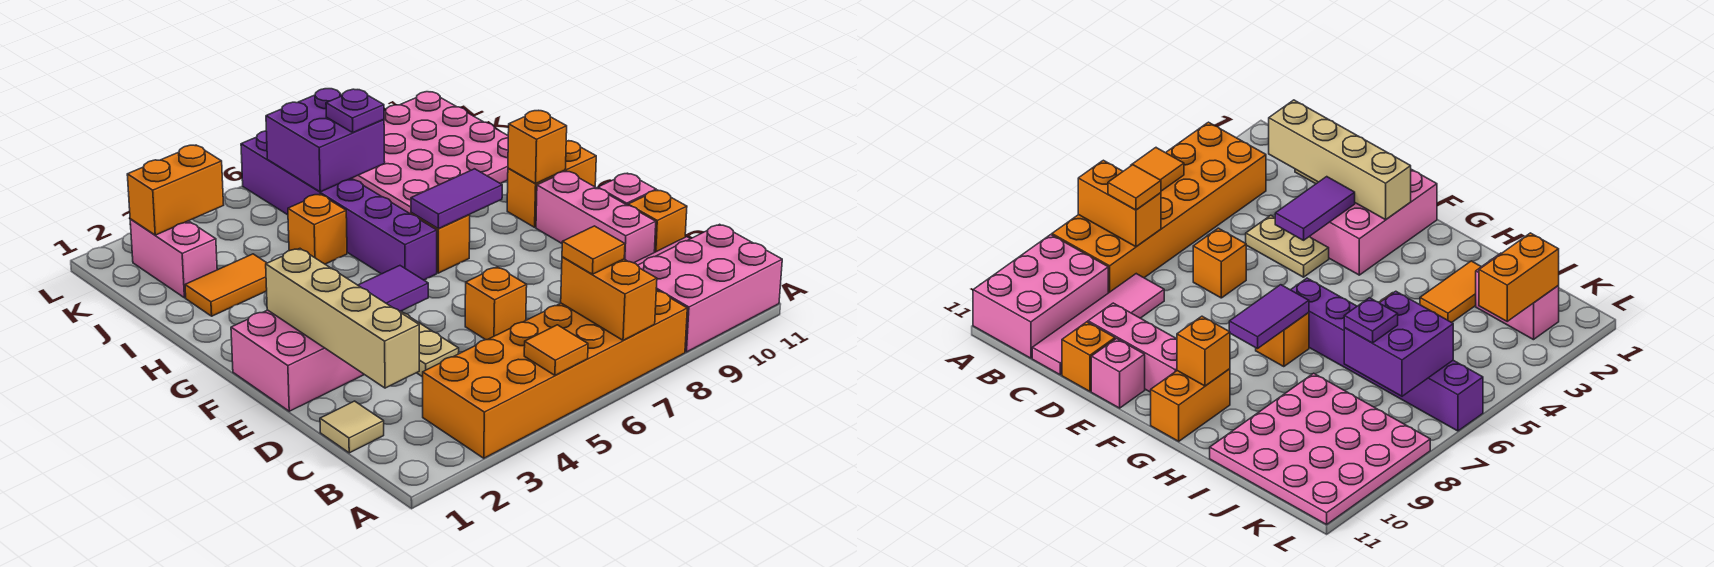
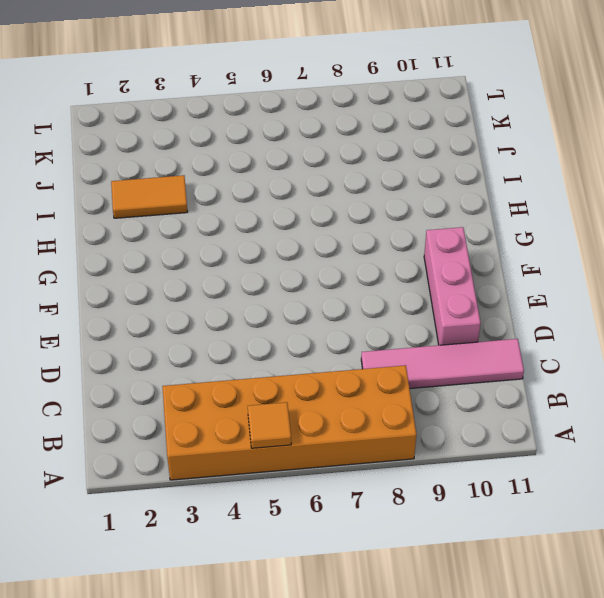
none -> pink brick A9:B11 level 1
none -> tan tile C1 level 1
none -> tan plate D4:E4 level 1

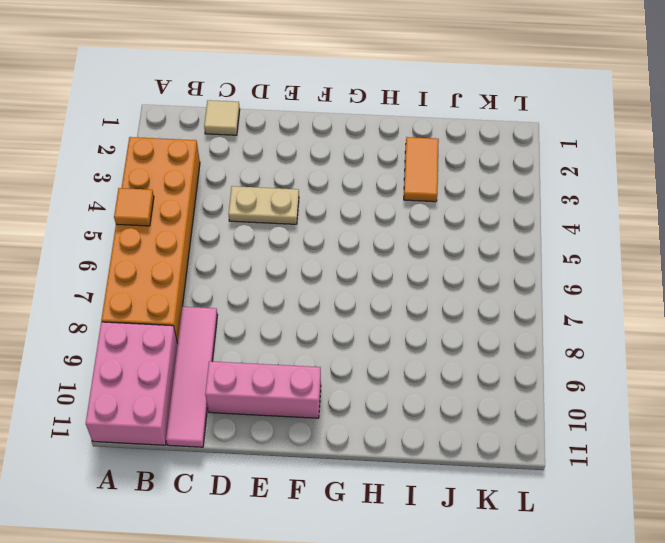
none -> orange brick D6 level 1
none -> orange brick D11 level 1
none -> pink brick E1:F3 level 1

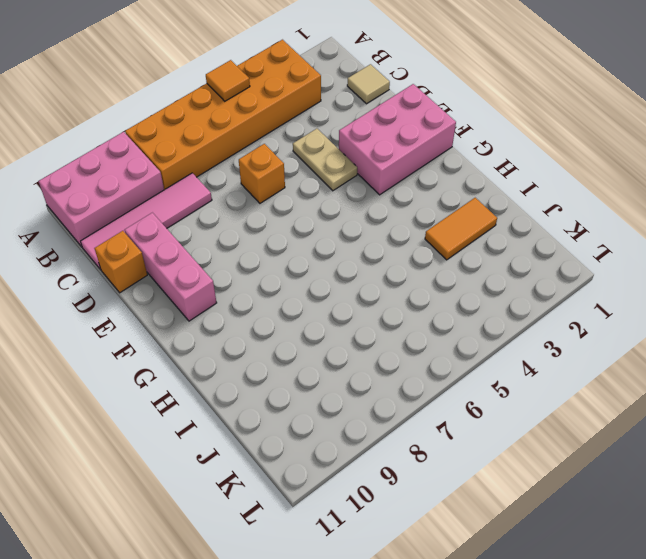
none -> pink brick E11 level 1
none -> purple brick G6:L6 level 1
none -> orange brick G7 level 1

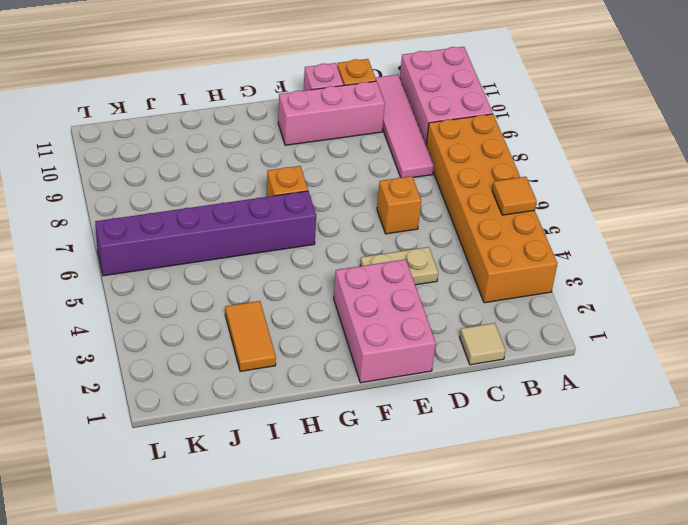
none -> orange brick G10:G11 level 1
none -> orange brick I5 level 1
none -> pink plate I8:L11 level 1

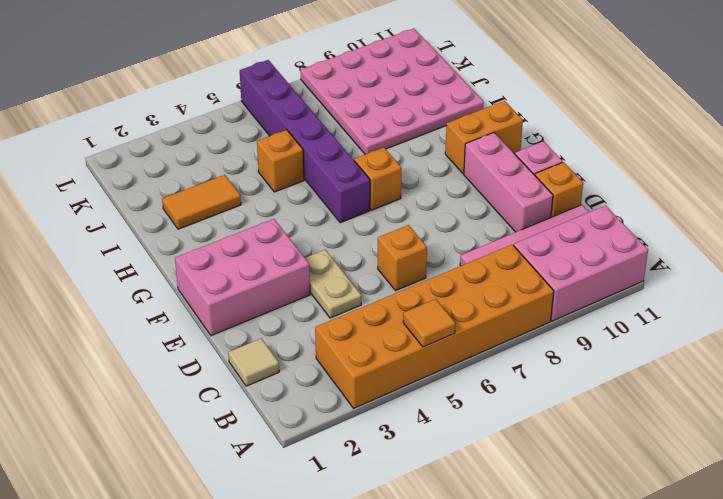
none -> pink brick J2:K2 level 1
none -> orange brick A7:B7 level 2
none -> tan brick C2:F2 level 2

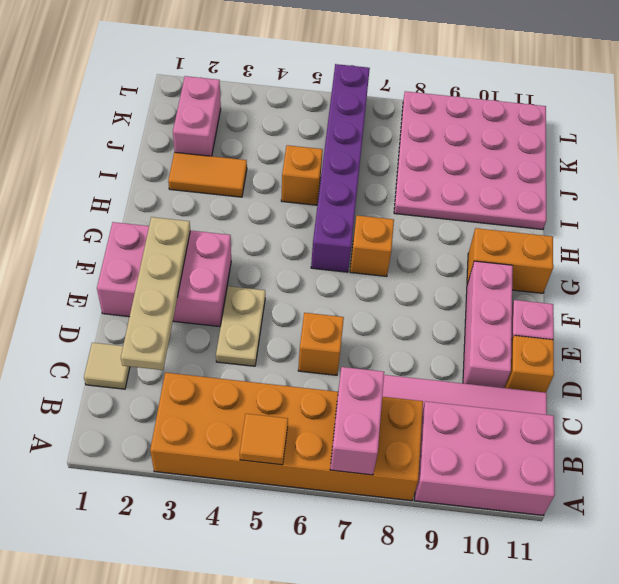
pink brick A7:B7 level 2 -> orange brick A7:B7 level 2
tan plate C2:F2 level 2 -> tan brick C2:F2 level 2
none -> purple tile E3:E4 level 2
none -> purple tile G7:G8 level 2
none -> orange brick G10 level 2

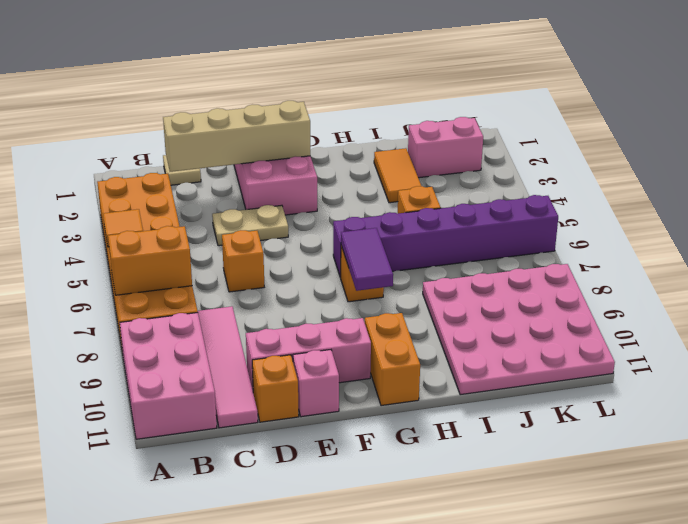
none -> purple tile E3:E4 level 2
none -> orange brick G10 level 2
none -> purple brick J6:K7 level 2

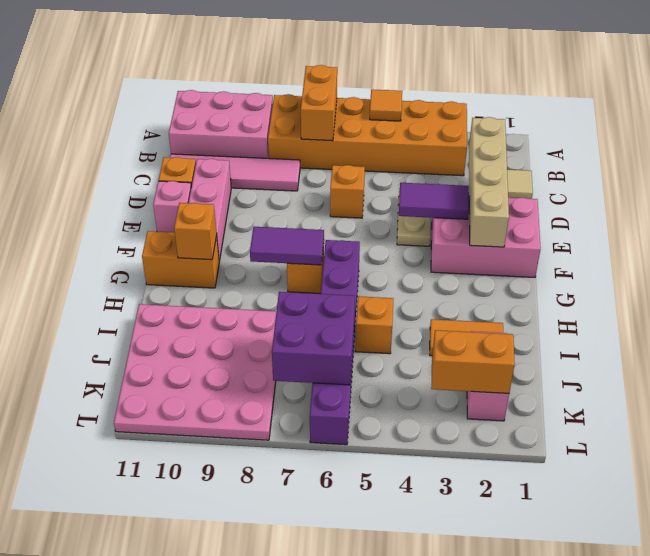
none -> orange tile B7 level 3
none -> purple plate J7 level 3

